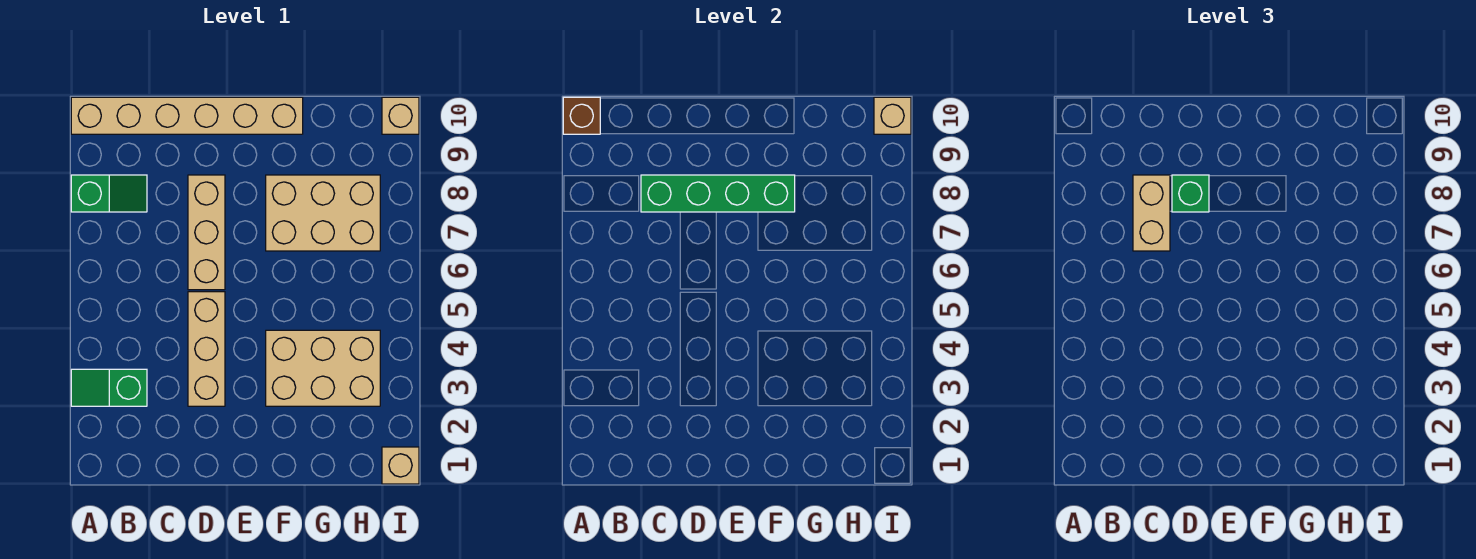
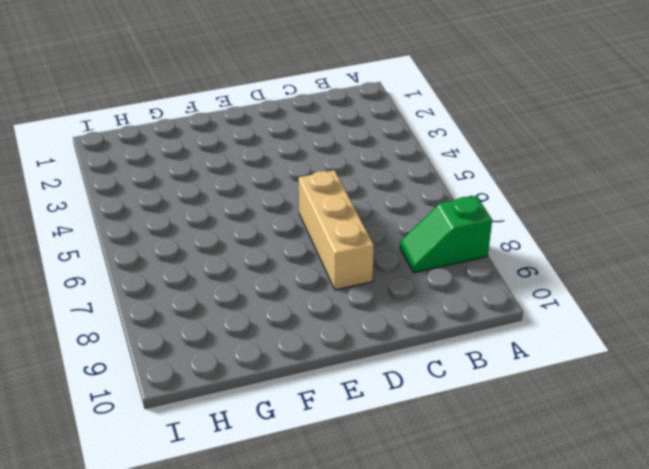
none -> green slope A3:B3 level 1 top B
none -> tan brick A10:F10 level 1
none -> tan brick D3:D5 level 1

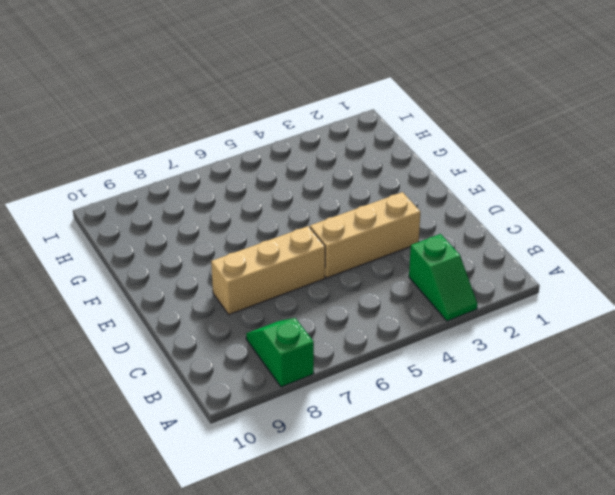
none -> tan brick A10:F10 level 1
none -> tan brick F3:H4 level 1
none -> tan brick F7:H8 level 1

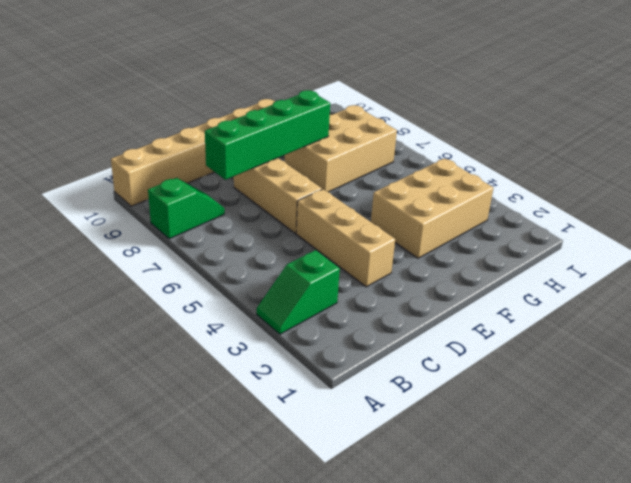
none -> tan brick I1 level 1
none -> tan brick I10 level 1
none -> brown brick A10 level 2

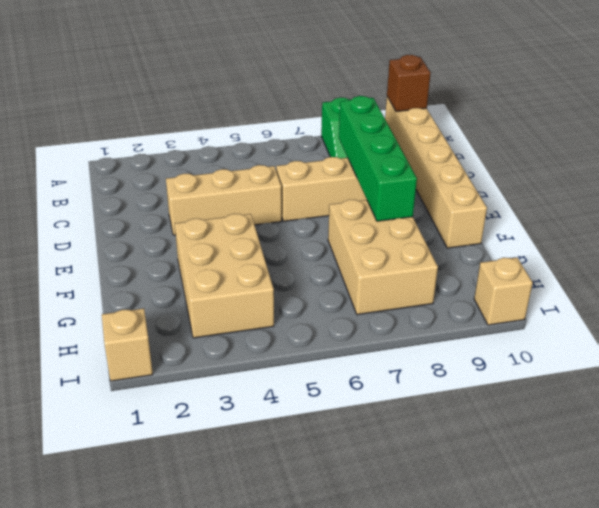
none -> green slope A3:B3 level 1 top B
none -> tan brick I10 level 2
none -> tan brick C7:C8 level 3

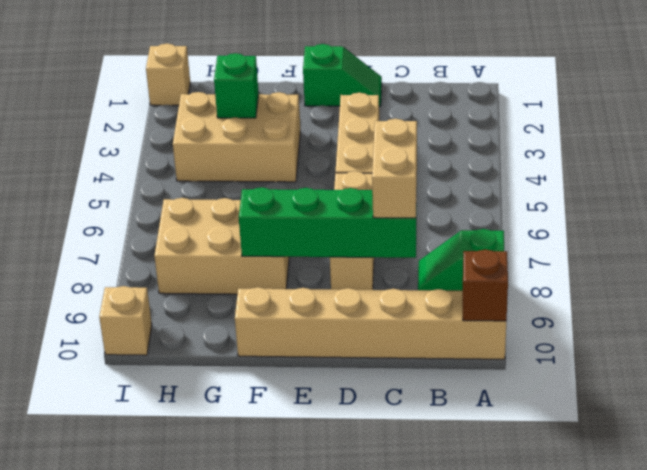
green slope D1:E1 level 1 top E -> green slope A3:B3 level 1 top B
green brick G3 level 2 -> green brick D8 level 3
none -> tan brick I10 level 2

